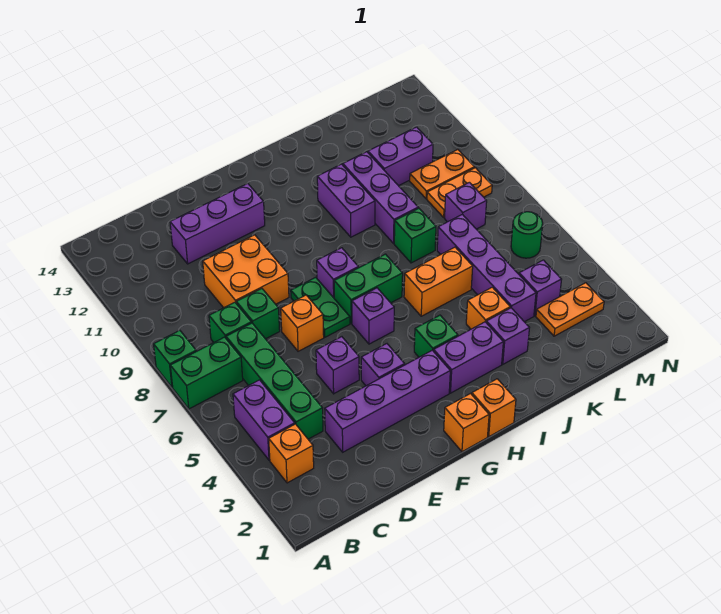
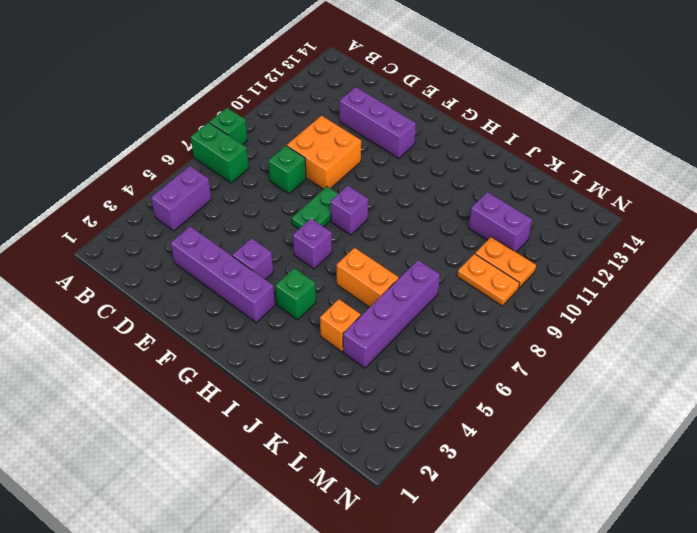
none -> orange brick B3 level 1
none -> green brick C4:C7 level 1
none -> green brick C8 level 1
none -> purple brick E5 level 1

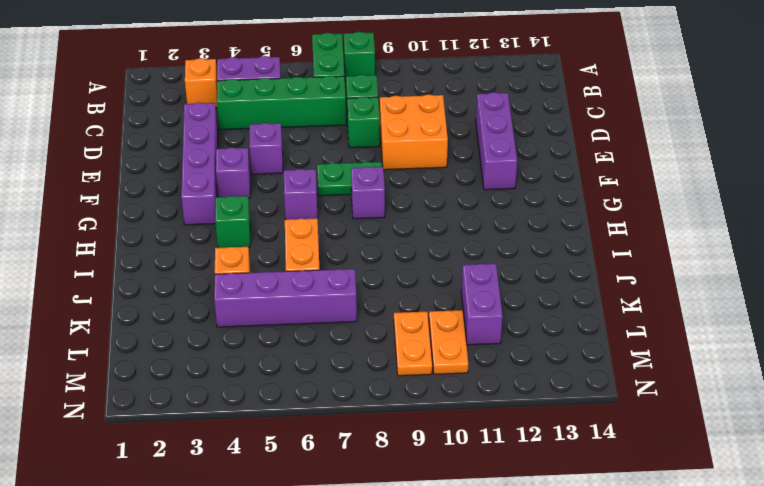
none -> orange brick E7 level 1
none -> orange brick G1 level 1
none -> green brick G7:H7 level 1
none -> orange brick H1 level 1

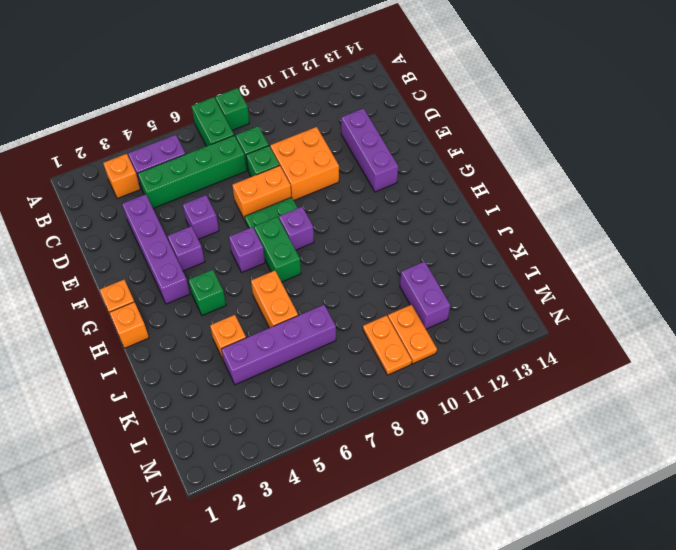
orange brick E7:E8 level 1 -> orange brick E7 level 1
none -> purple brick H3:I3 level 1
none -> purple brick I10:I11 level 1
none -> purple brick J3 level 1
none -> green brick J8 level 1

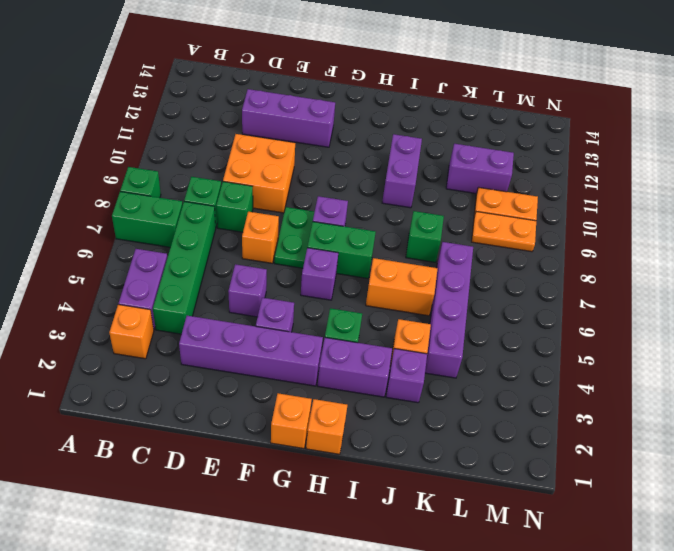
none -> purple brick J9:J11 level 1
none -> orange plate L3:M3 level 1
none -> purple brick L4 level 1
none -> purple brick L8 level 1

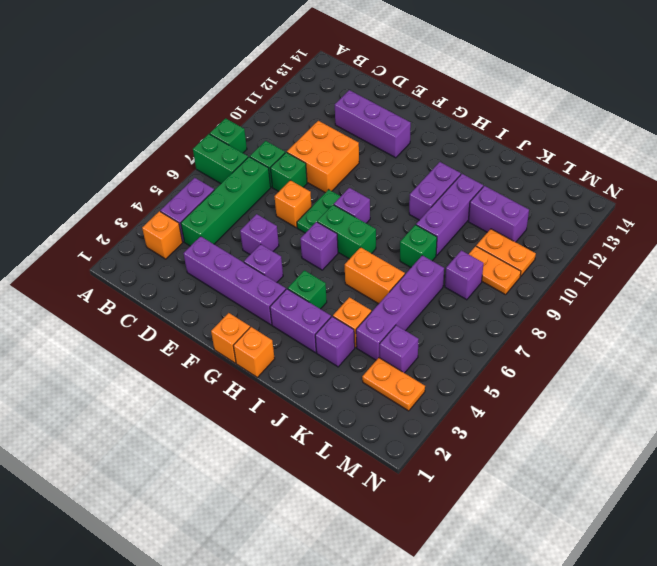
none -> green round brick M6 level 1

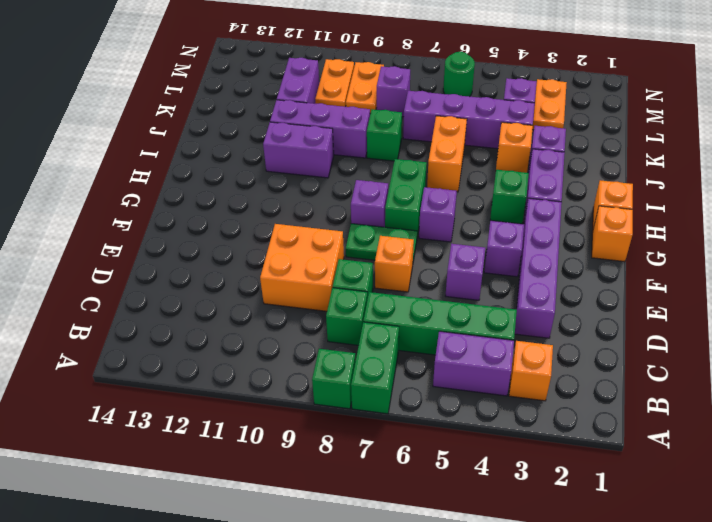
none -> purple brick D12:F12 level 1

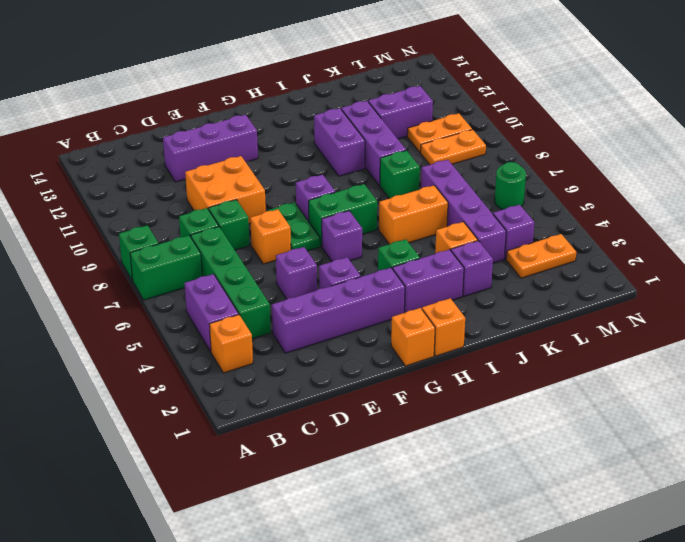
none -> purple brick L8 level 1

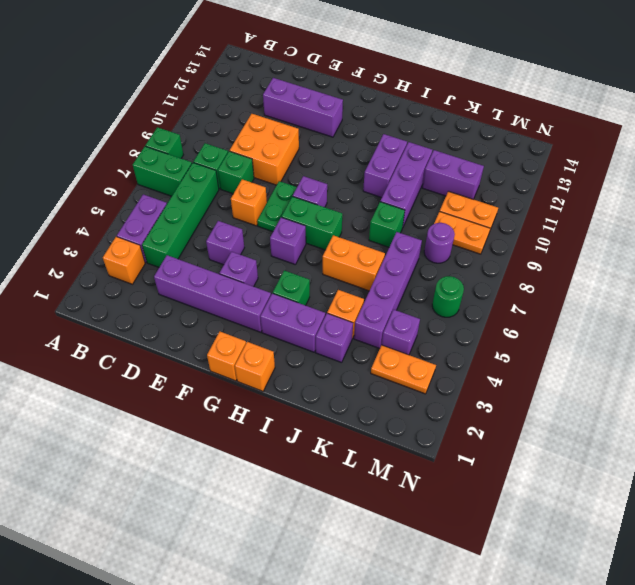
purple round brick L8 level 1 -> purple brick L8 level 1

